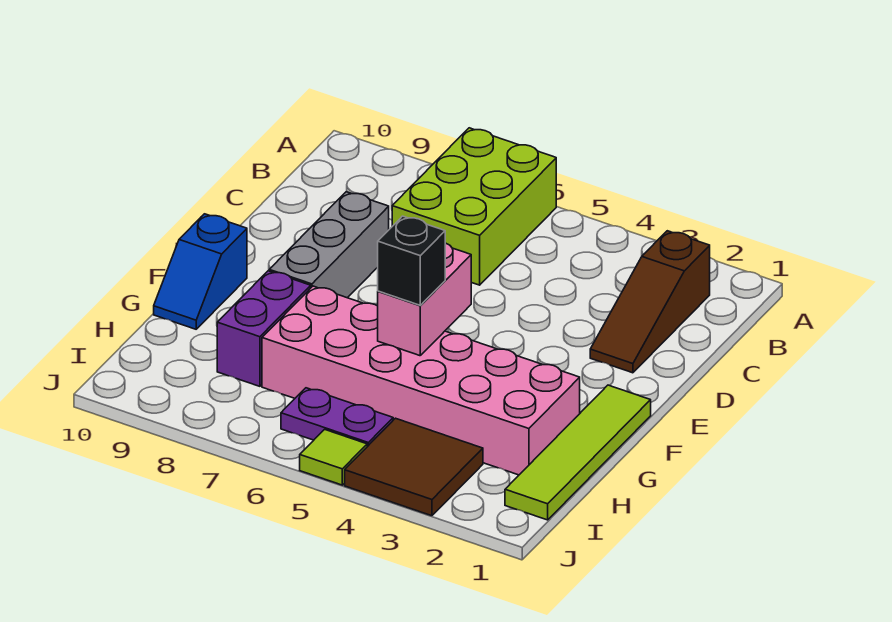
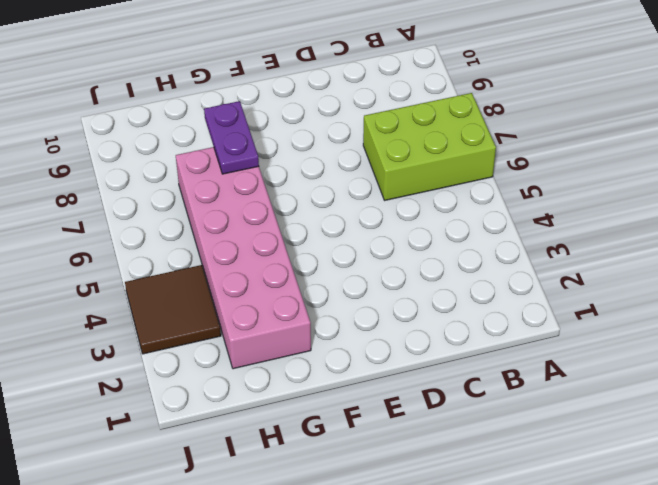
purple plate G7:G8 level 2 -> purple plate I5:I6 level 1
none -> brown slope B2:D2 level 1 top B
none -> grey brick D8:F8 level 1
none -> lime tile F1:I1 level 1

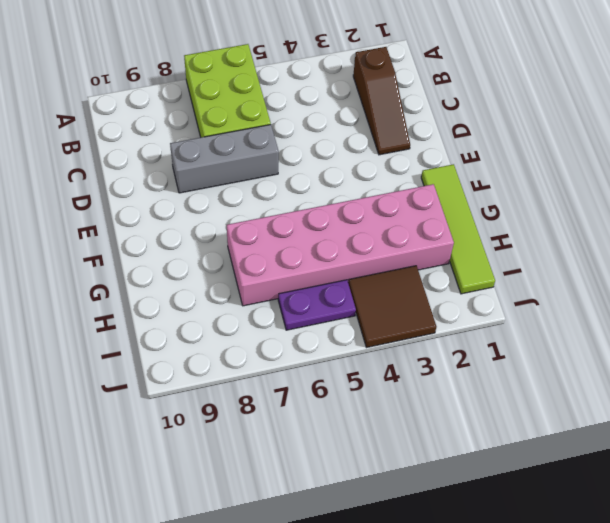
grey brick D6:D8 level 1 -> grey brick D8:F8 level 1
none -> blue slope F10:G10 level 1 top F
none -> purple brick G8:H8 level 1
none -> lime tile J5 level 1

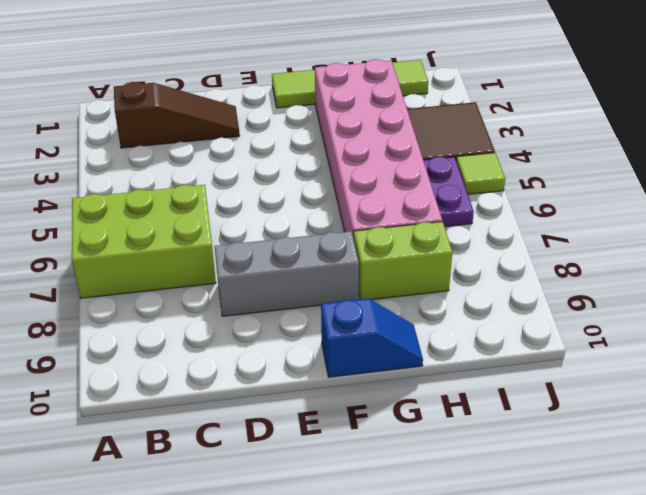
lime brick G8:H8 level 1 -> purple brick G8:H8 level 1
none -> pink brick F5:G5 level 2
none -> black brick G5 level 3

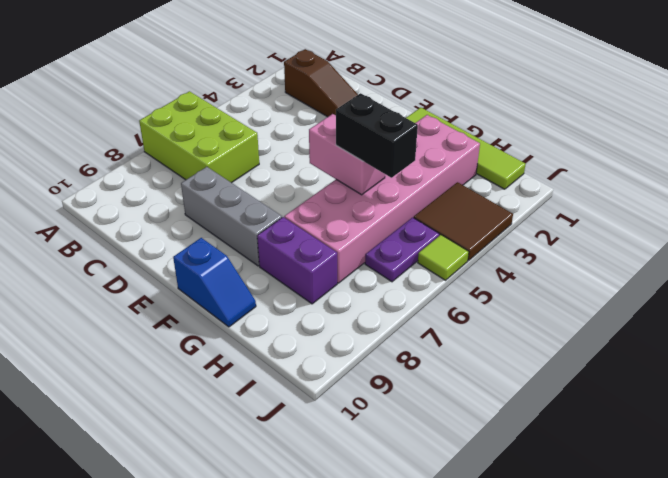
black brick G5:H5 level 3 -> black brick G5 level 3

